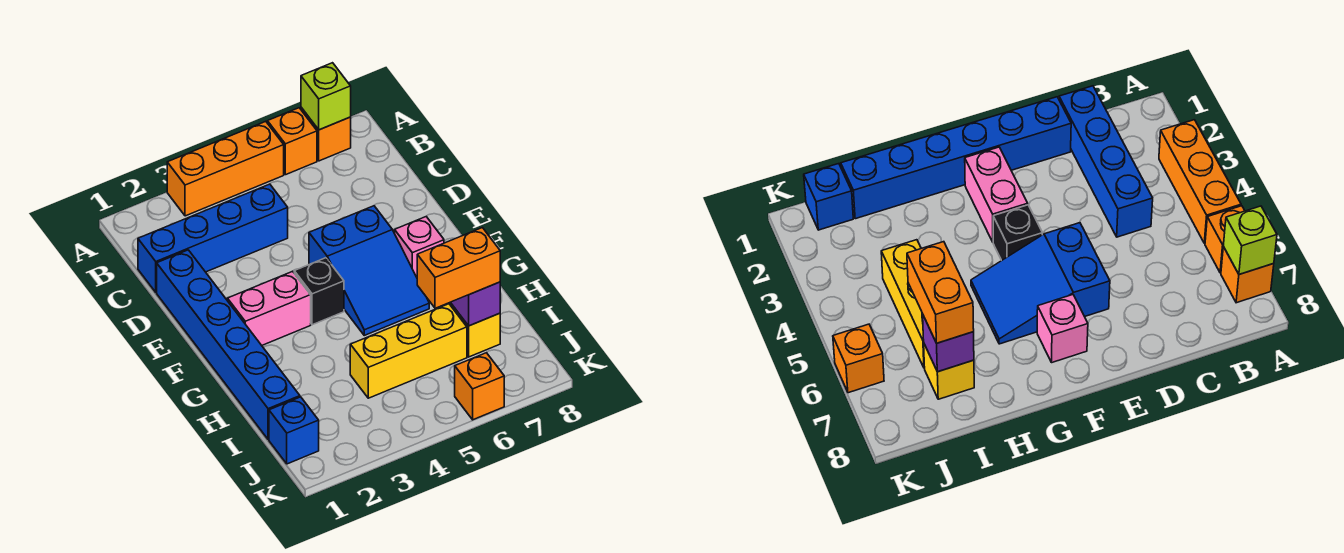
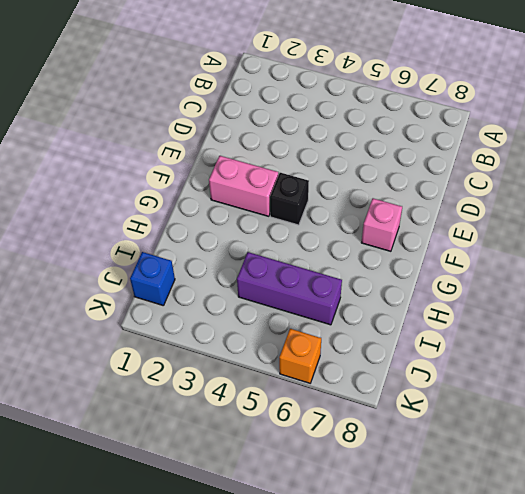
purple brick I4:I6 level 1 -> yellow brick I4:I6 level 1
none -> orange brick A3:A5 level 1
none -> orange brick A6 level 1
none -> orange brick A7 level 1

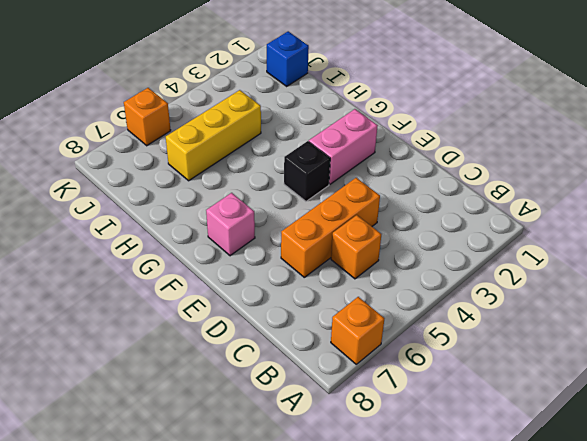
orange brick C5 level 1 -> orange brick A6 level 1
orange brick D4:D6 level 1 -> orange brick A3:A5 level 1
none -> blue brick C1:C4 level 1
none -> blue brick D1:I1 level 1
none -> blue slope E5:G6 level 1 top E

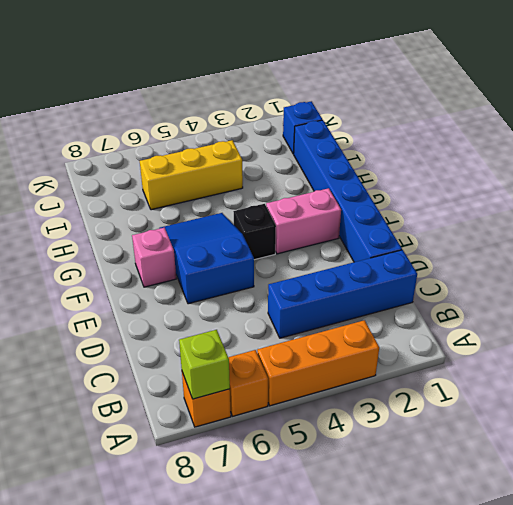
none -> yellow brick I7 level 1
none -> orange brick K6 level 1
none -> purple brick I7 level 2

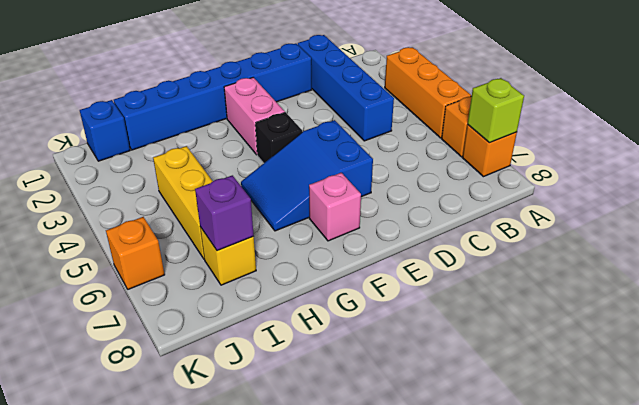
none -> orange brick I6:I7 level 3

